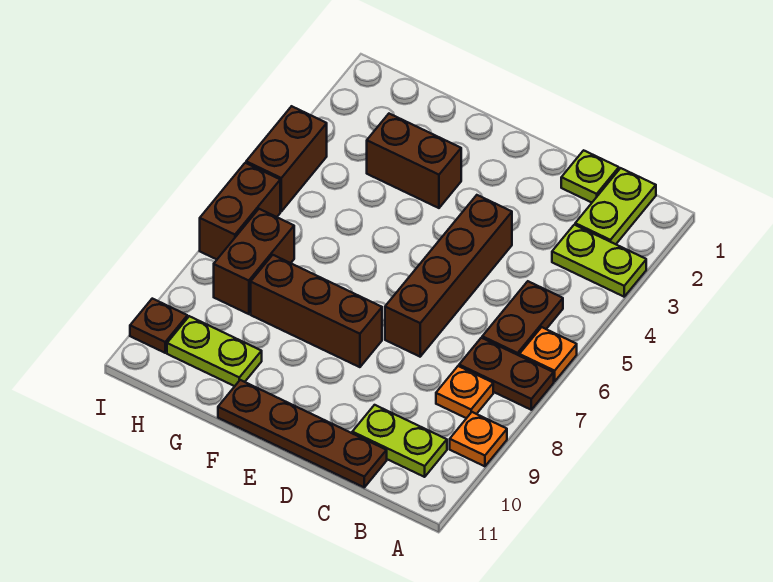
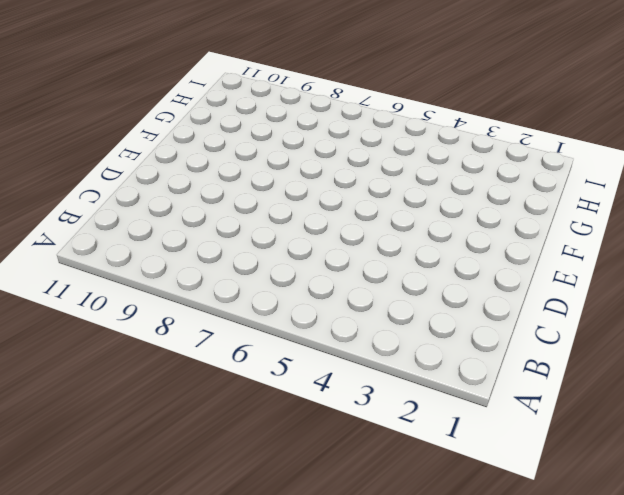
none -> lime plate A3:B3 level 1
none -> orange plate A6 level 1
none -> brown plate A7:B7 level 1

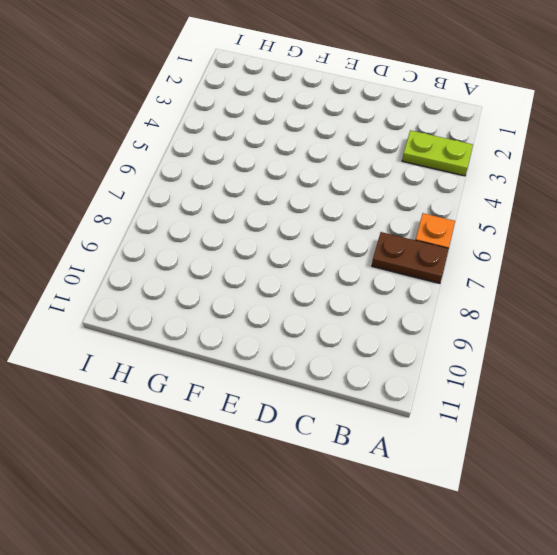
none -> orange plate A9 level 1
none -> lime plate B1:B2 level 1
none -> brown plate B5:B6 level 1

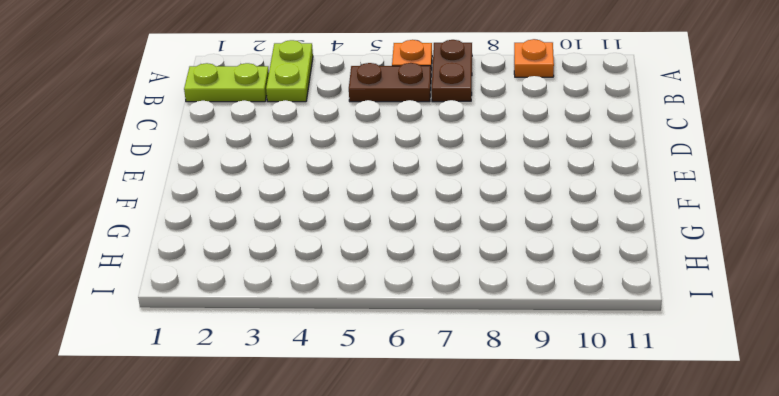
none -> orange plate B8 level 1
none -> lime plate B10:C10 level 1
none -> lime plate C1 level 1

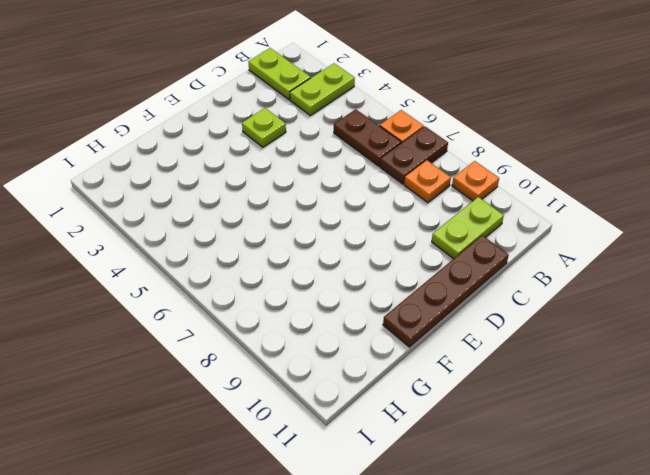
lime plate D3 level 1 -> lime plate C1 level 1
none -> brown brick D4:D7 level 1
none -> brown brick E8:G8 level 1
none -> brown brick F3:G3 level 1

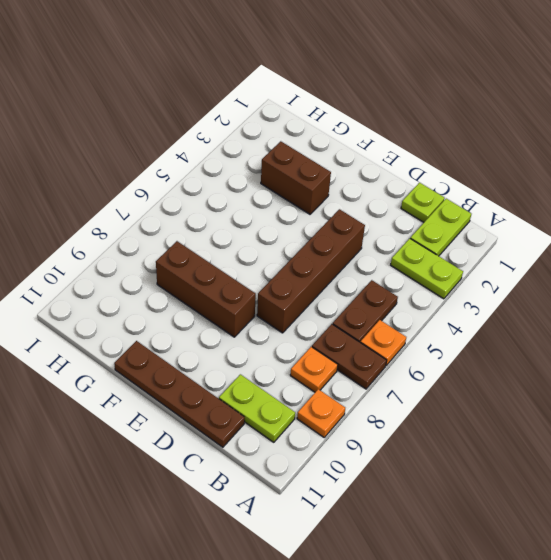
none -> lime plate G10:H10 level 1
none -> brown brick H7:H8 level 1
none -> brown brick I4:I5 level 1

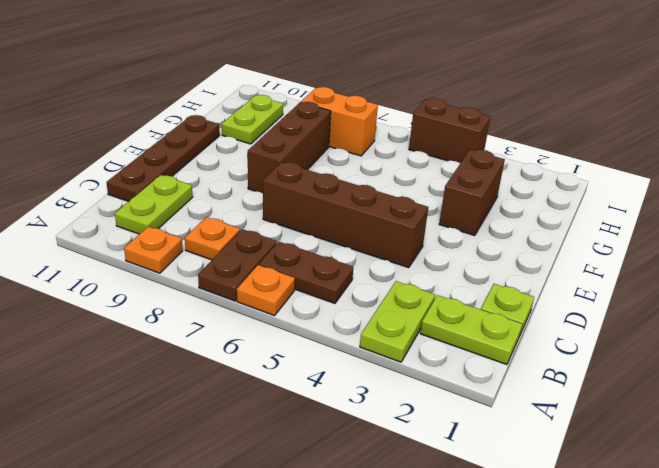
orange brick H7:H8 level 1 -> brown brick H7:H8 level 1
none -> brown brick I6:I7 level 1
none -> brown plate I10 level 1

